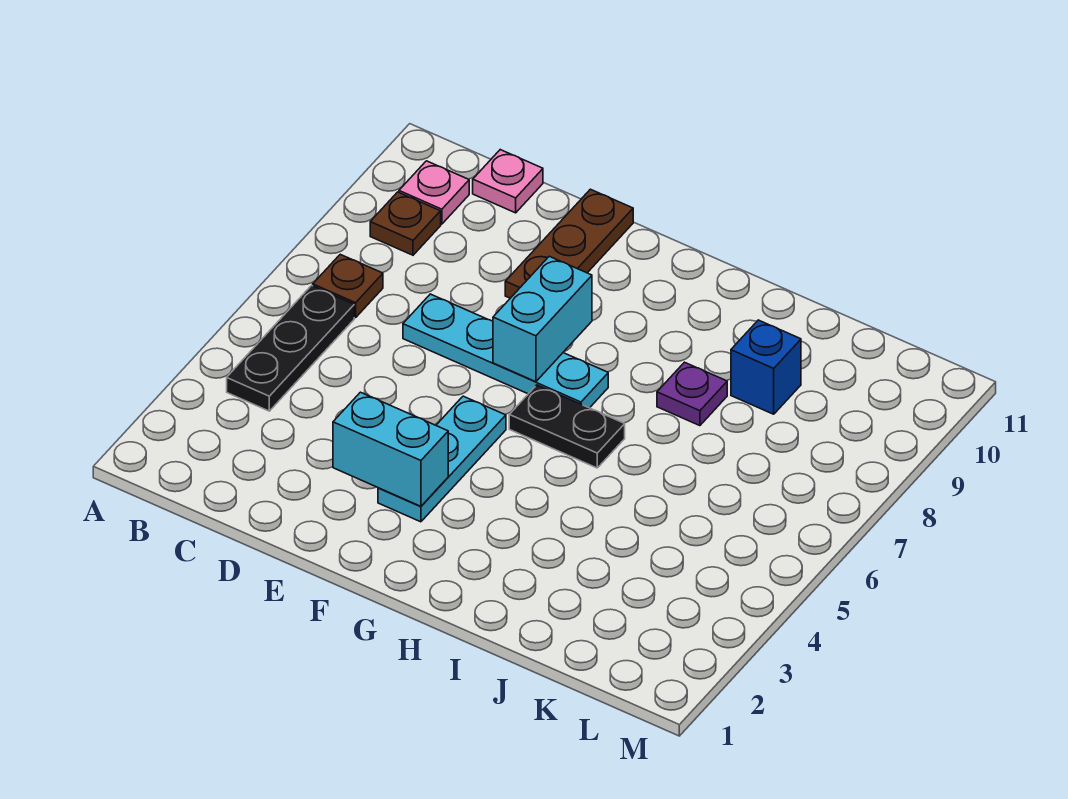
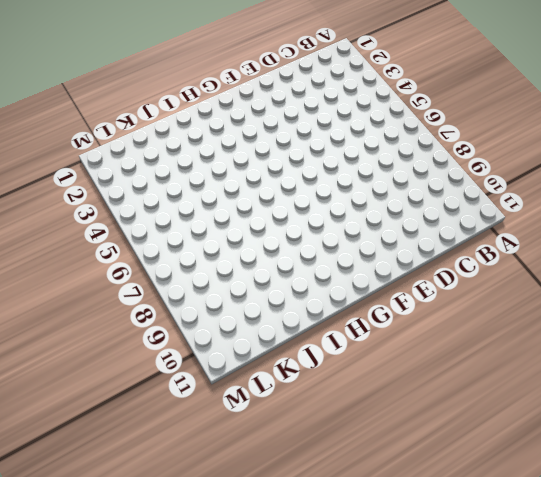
none -> black plate B4:B6 level 1
none -> brown plate B7 level 1
none -> brown plate B9 level 1

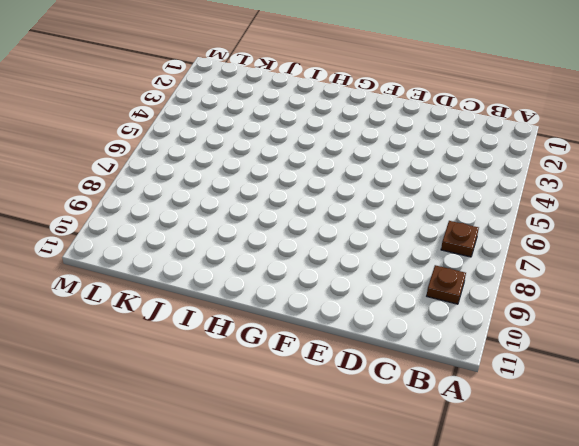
none -> black plate B4:B6 level 1
none -> pink plate B10 level 1
none -> pink plate C11 level 1

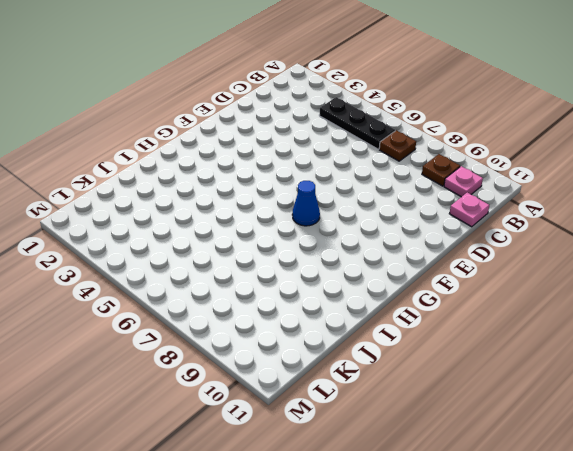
blue cone G7 level 1 -> cyan plate D7:G7 level 1
none -> brown plate E9:E11 level 1
none -> cyan plate F3:F5 level 1
none -> black plate G6:H6 level 1

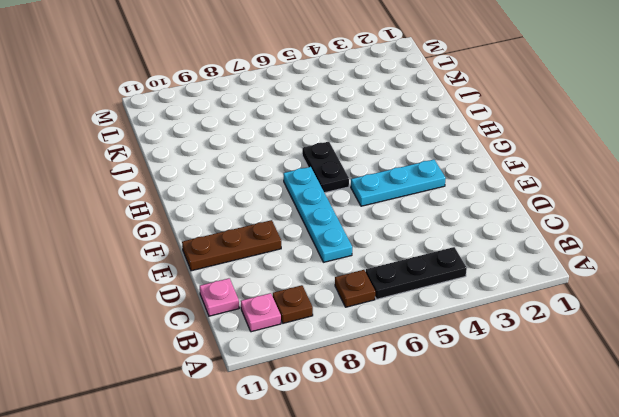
none -> purple plate I8 level 1
none -> blue brick J9 level 1
none -> cyan brick E3:F3 level 2

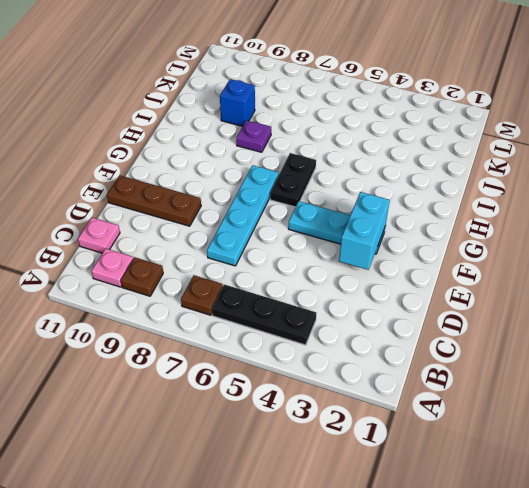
none -> cyan brick F7:F8 level 2

